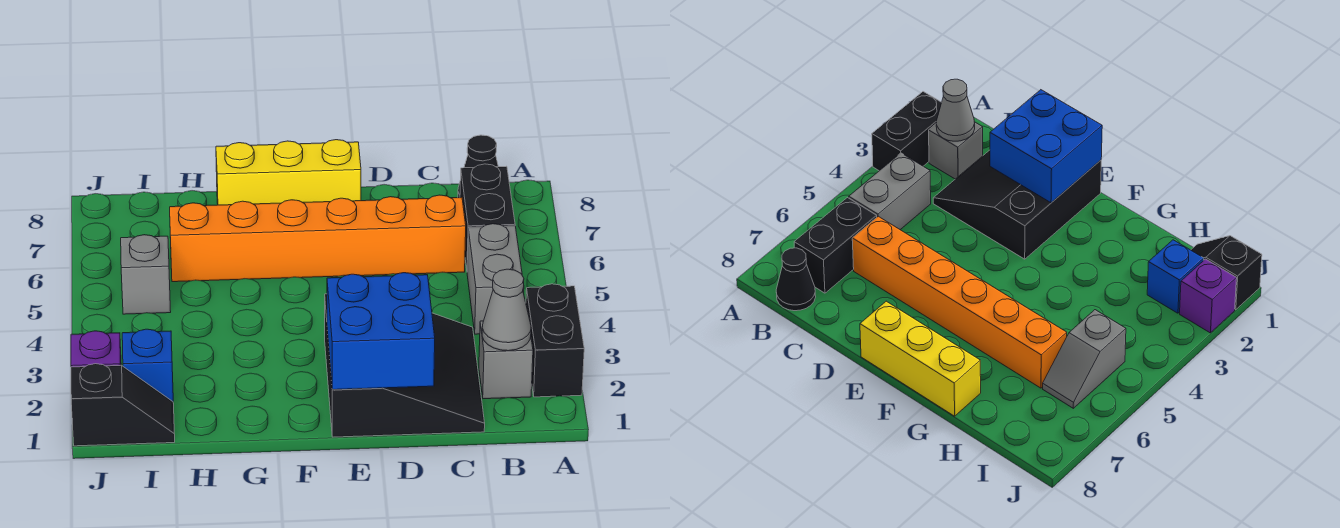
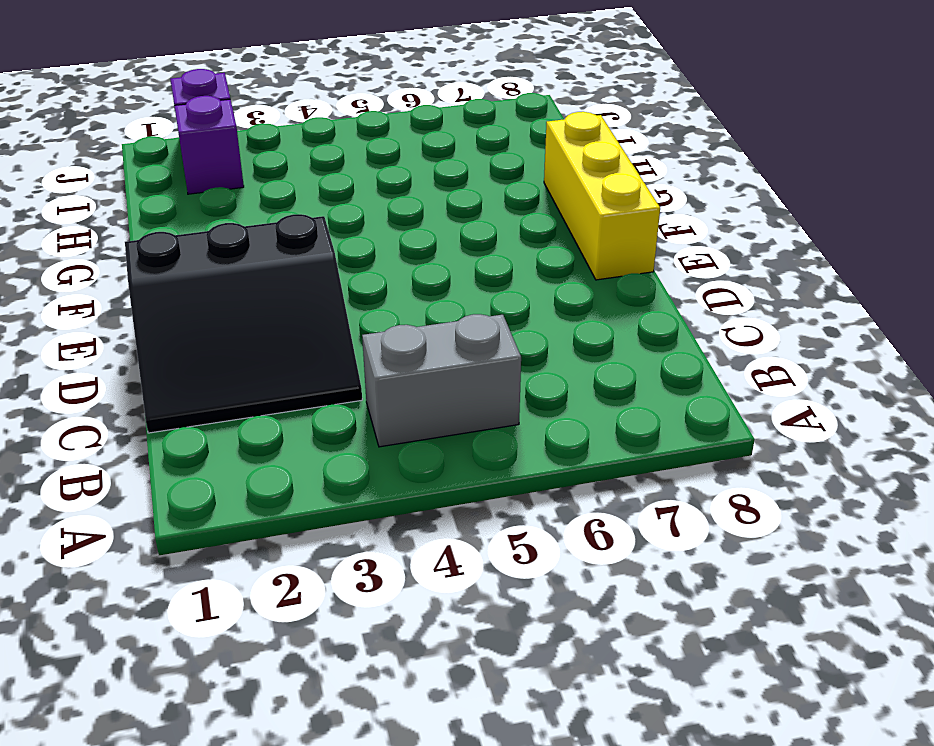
purple brick I2 level 1 -> blue brick I2 level 1
none -> black brick A2:A3 level 1
none -> grey brick B2 level 1
none -> black brick B6:B7 level 1

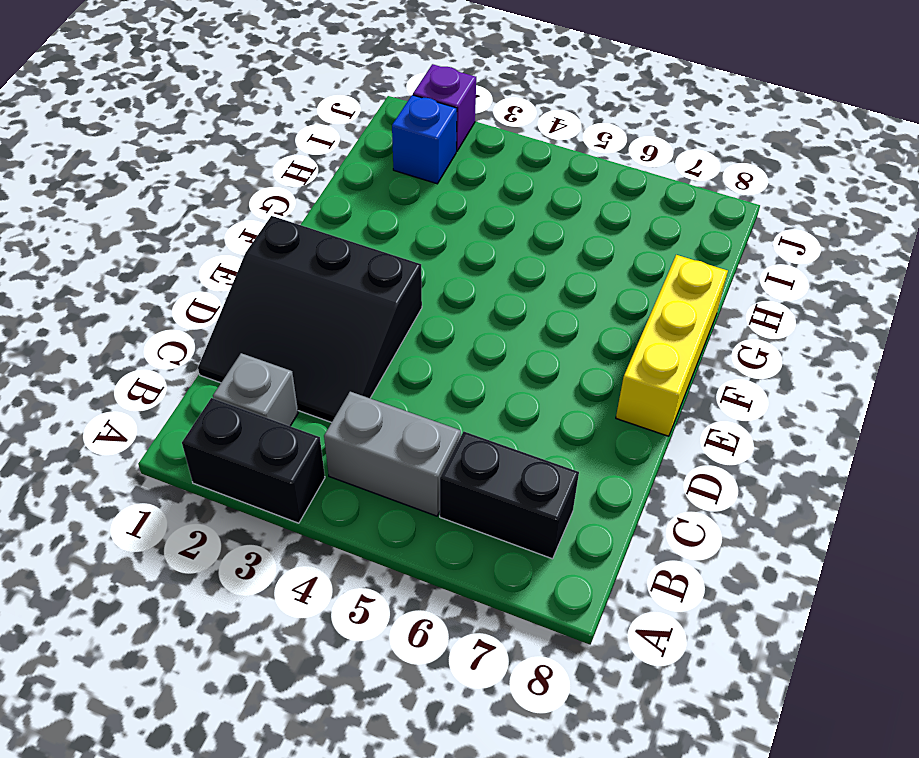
none -> black cone B8 level 1
none -> orange brick C6:H6 level 1
none -> black slope I1:J1 level 1 top J

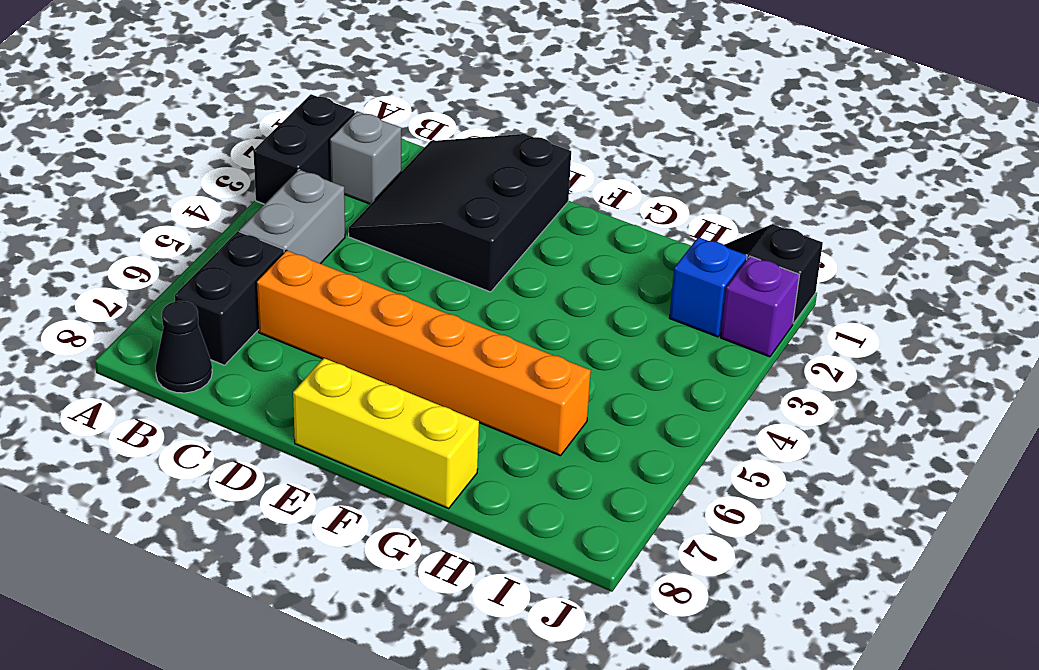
none -> grey slope I5:I6 level 1 top 5
none -> grey cone B2 level 2
none -> blue brick D1:E2 level 2

